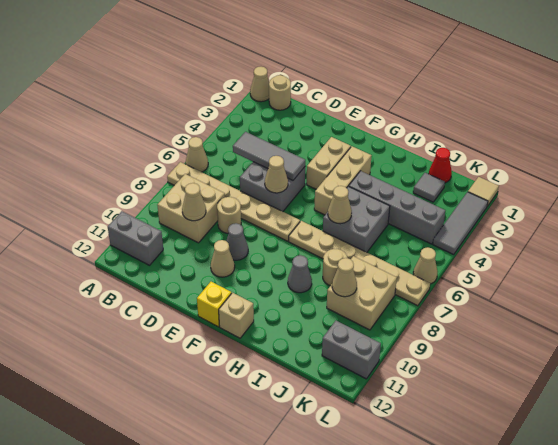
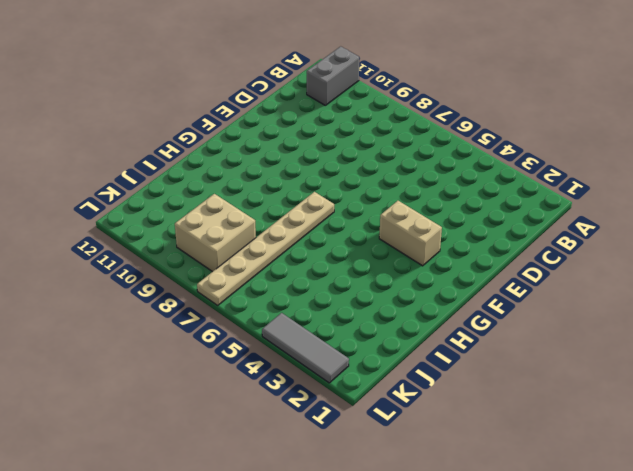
none -> tan cone A1 level 1
none -> tan cone A6 level 1
none -> tan plate A7:F7 level 1
none -> tan round brick B1 level 1

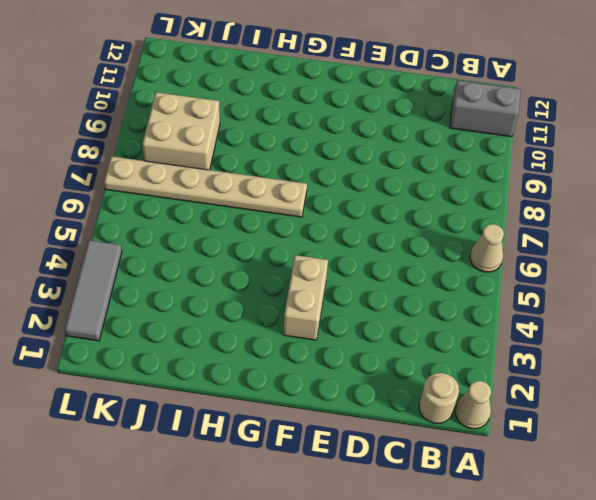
none -> tan plate A7:F7 level 1
none -> tan brick B8:C9 level 1
none -> grey brick D5:E6 level 1
none -> tan round brick D8 level 1

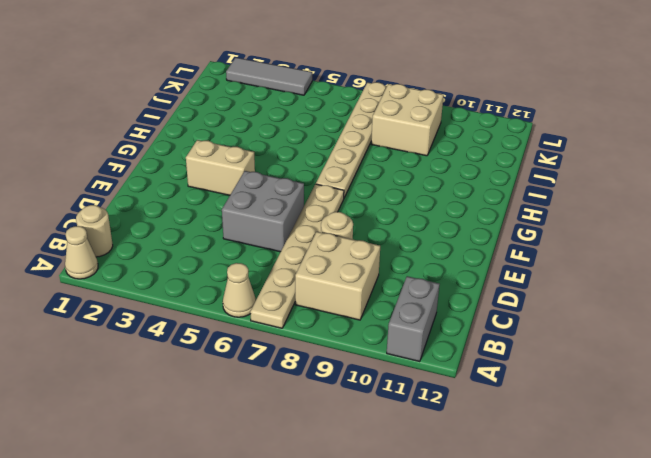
none -> grey cone E9 level 1
none -> tan cone E10 level 1
none -> yellow brick F12 level 1
none -> tan brick G3:G5 level 1

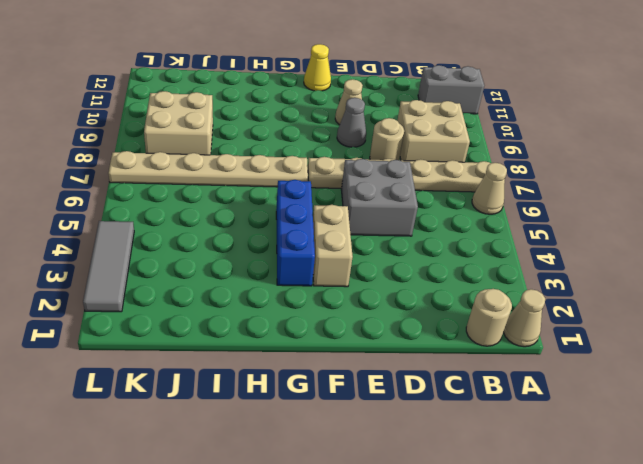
yellow cone F12 level 1 -> yellow brick F12 level 1
blue brick G3:G5 level 1 -> tan brick G3:G5 level 1
none -> tan brick G12 level 1
none -> grey brick H4:K4 level 1
none -> grey brick H5:I6 level 1
none -> grey cone H9 level 1

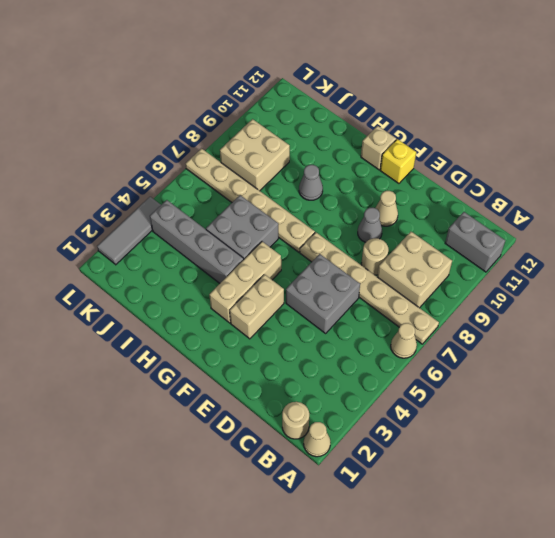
none -> tan round brick I8 level 1
none -> red cone J1 level 1
none -> grey tile J2 level 1
none -> grey brick K11:L11 level 1

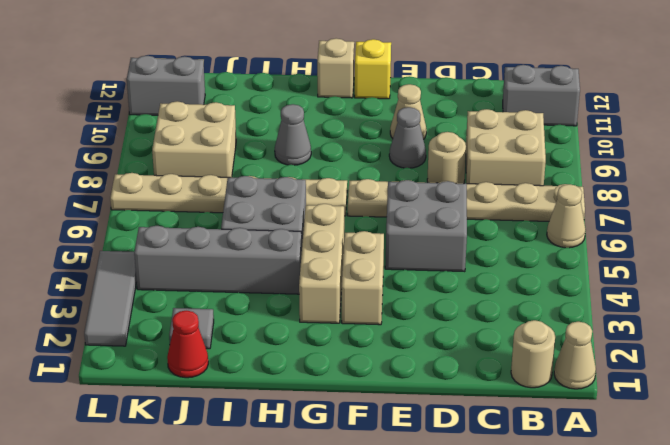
none -> tan round brick I8 level 1
none -> tan tile L1 level 1
none -> tan cone L6 level 1
none -> grey tile C5:E5 level 2

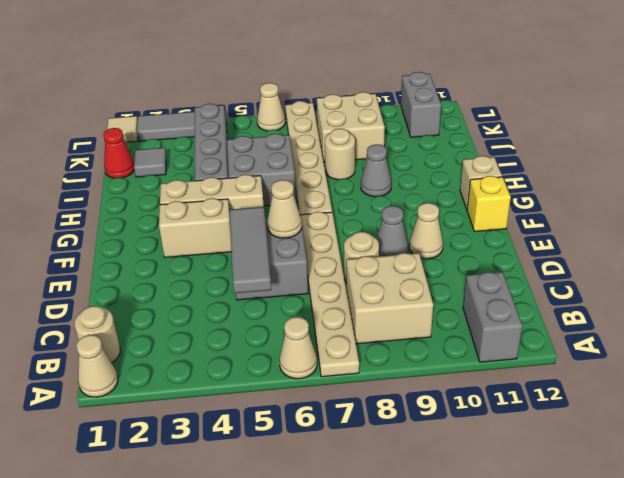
none -> tan cone C9 level 2
none -> tan cone H6 level 2
none -> tan cone J9 level 2

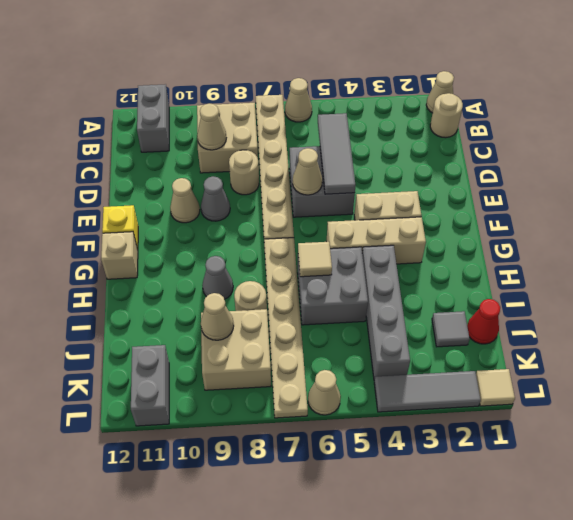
tan tile H6 level 2 -> tan cone H6 level 2

